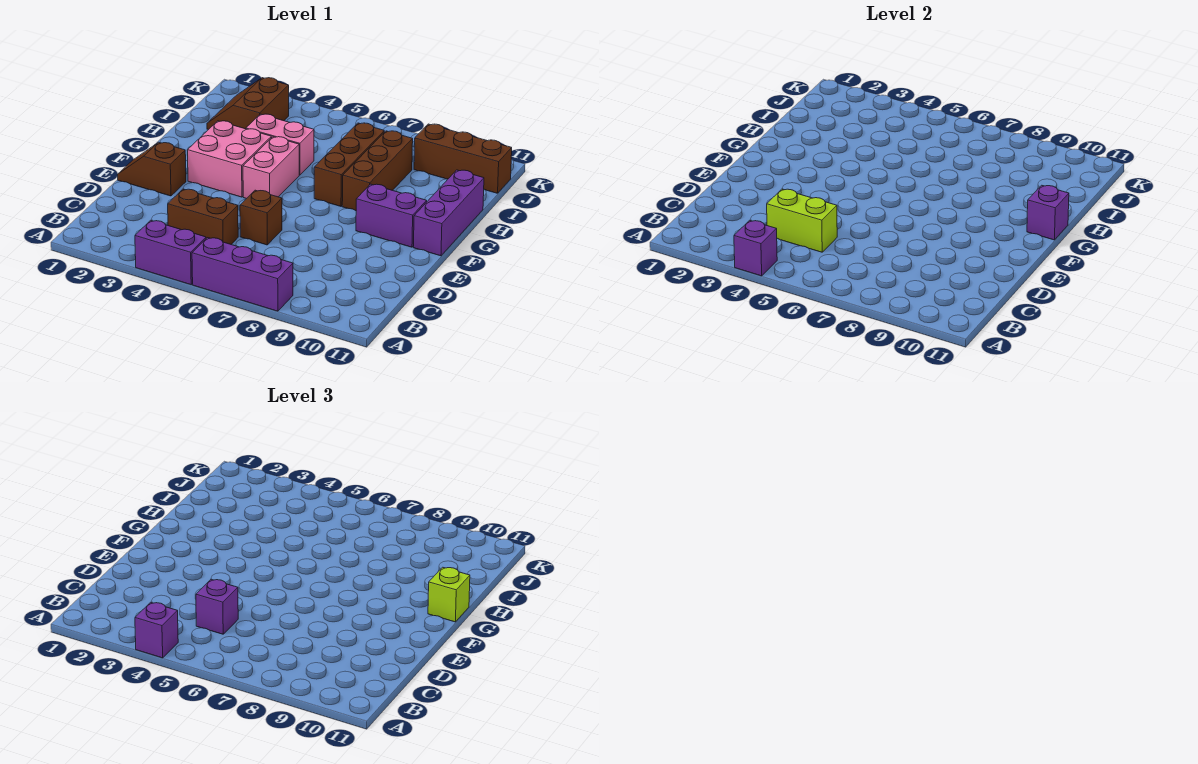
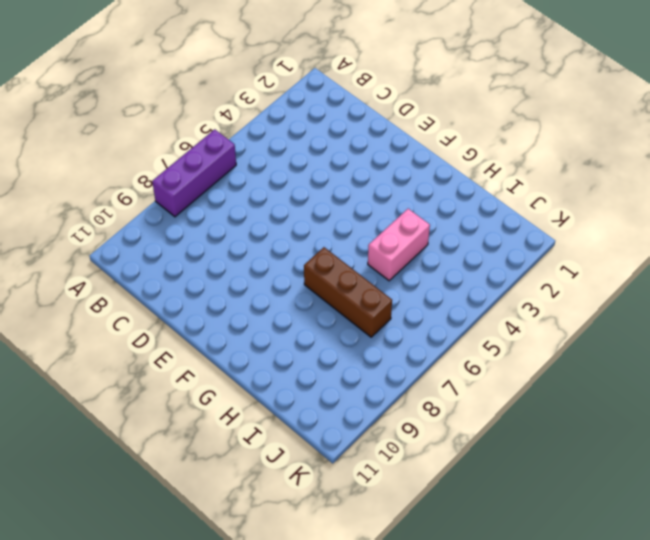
none -> purple brick A4:A5 level 1
none -> brown brick C4:C5 level 1
none -> brown brick D6 level 1

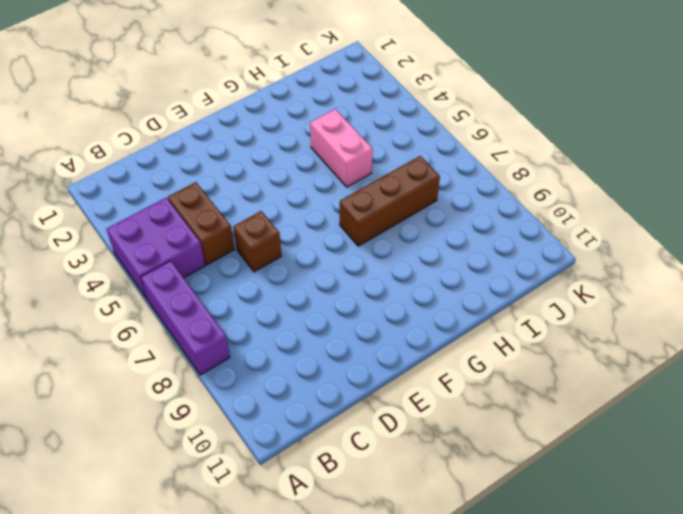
purple brick A4:B5 level 1 -> purple brick A4:A5 level 1
none -> brown slope E1:E2 level 1 top 2
none -> pink brick F3:G4 level 1
none -> pink brick F5:G5 level 1

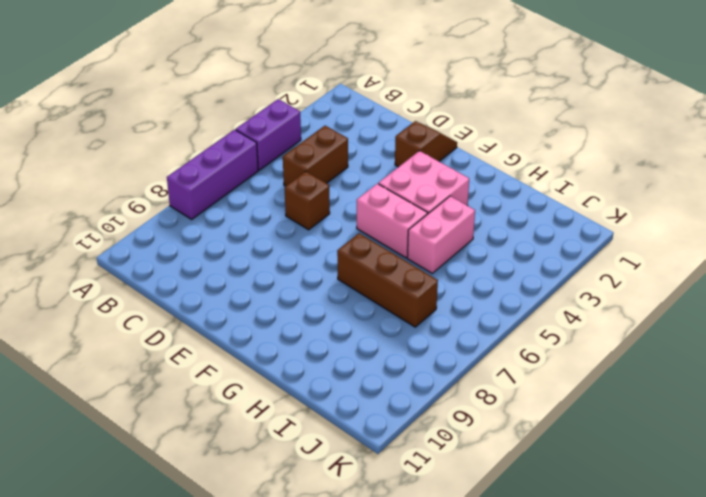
none -> purple brick F9:F10 level 1
none -> purple brick F11:H11 level 1
none -> brown brick G8:I8 level 1

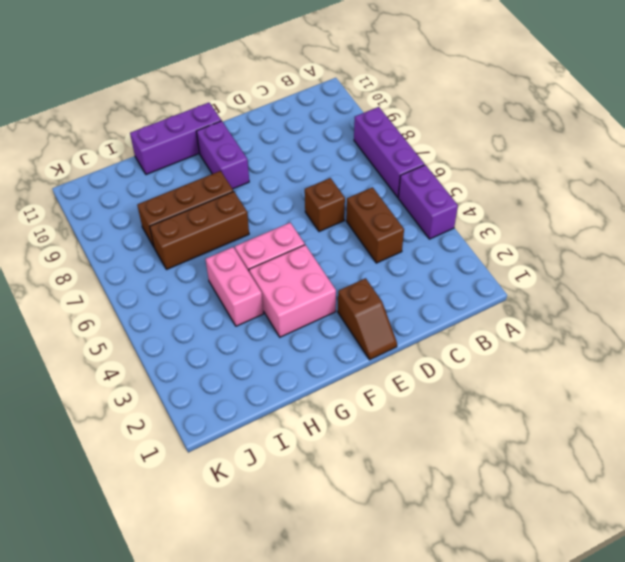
none -> brown slope I2:J3 level 1 top 3
none -> brown brick J9:J11 level 1
none -> purple brick A4 level 2

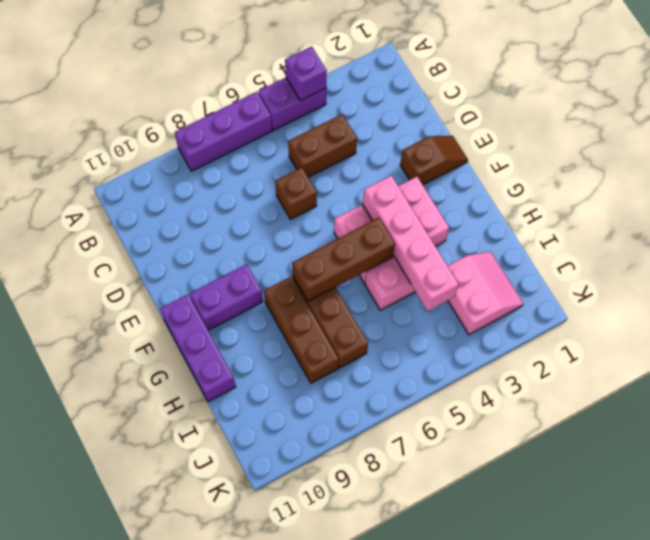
pink brick F4:I4 level 2 -> none
brown brick G5:G7 level 2 -> brown brick J9:J11 level 1
pink slope I2:J3 level 1 top 3 -> brown slope I2:J3 level 1 top 3
none -> lime brick C4:C5 level 2
none -> purple brick G11 level 2
none -> purple brick A4 level 3

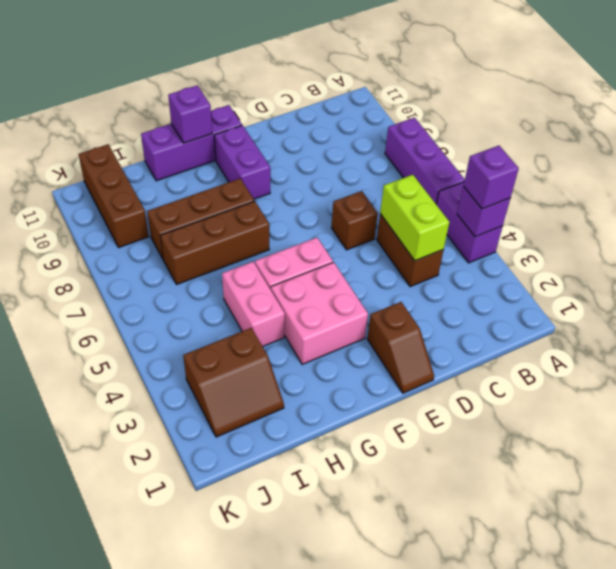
none -> purple brick C5 level 3
none -> lime brick G11 level 3

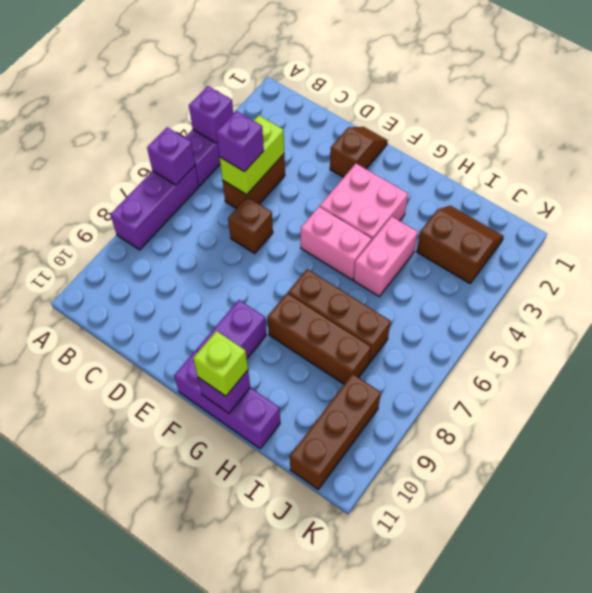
purple brick A6 level 2 -> purple brick A4 level 3

